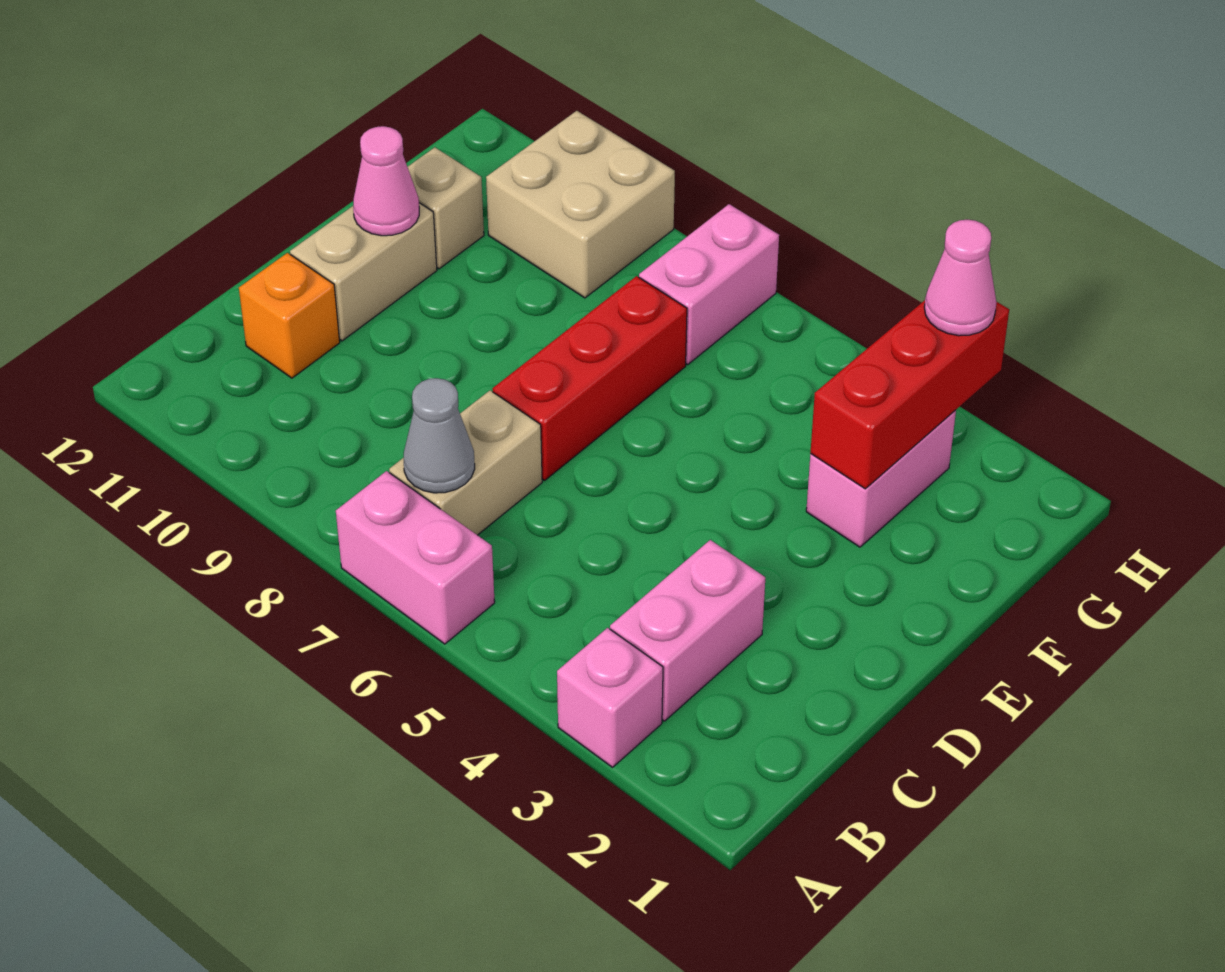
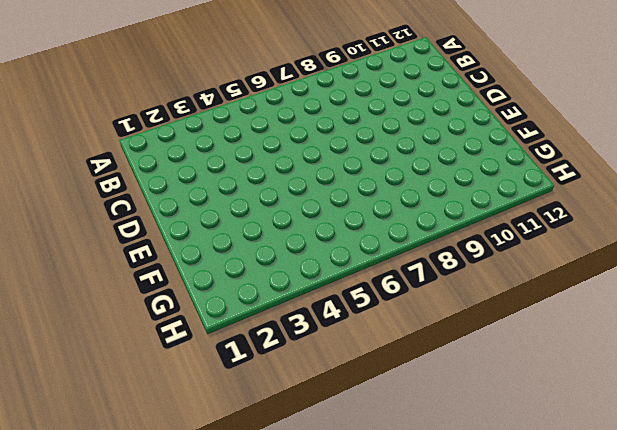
none -> pink brick A3 level 1
none -> pink brick A6:A7 level 1
none -> pink brick B3:C3 level 1

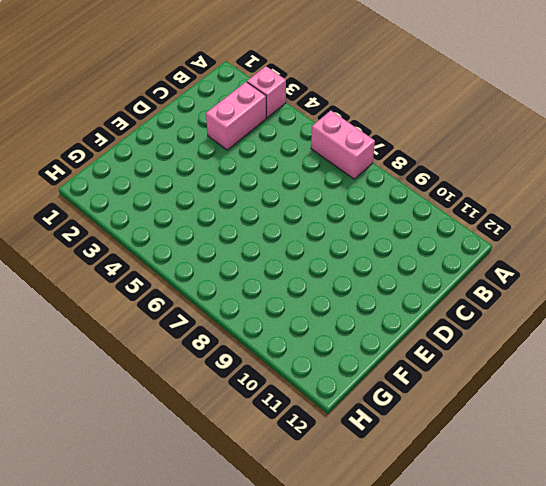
none -> tan brick B7:C7 level 1
none -> orange brick C11 level 1
none -> red brick D7:F7 level 1

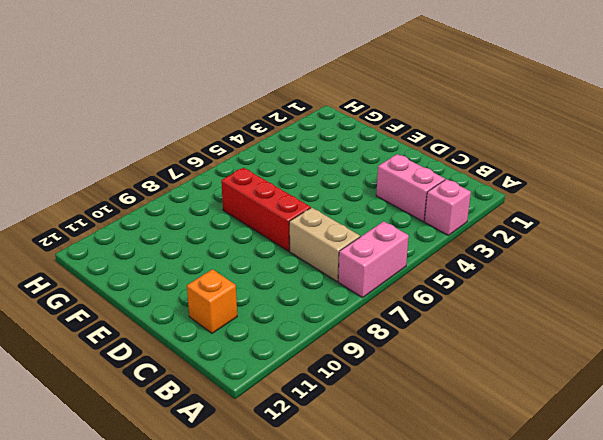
none -> tan brick D11:E11 level 1
none -> pink brick F3:G3 level 1
none -> tan brick F11 level 1

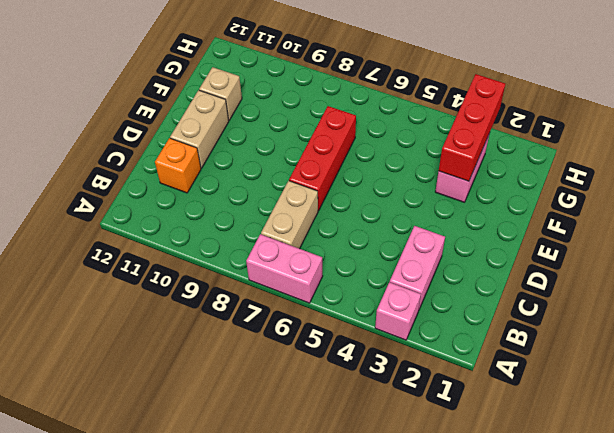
none -> pink brick G7:H7 level 1
none -> tan brick G9:H10 level 1
none -> grey cone B7 level 2

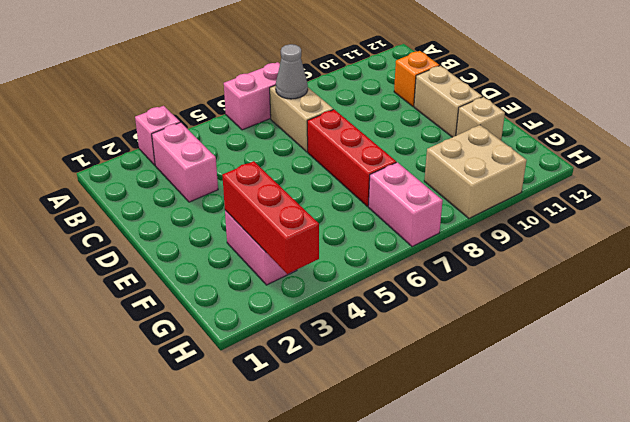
none -> pink cone E11 level 2
none -> pink cone H3 level 3

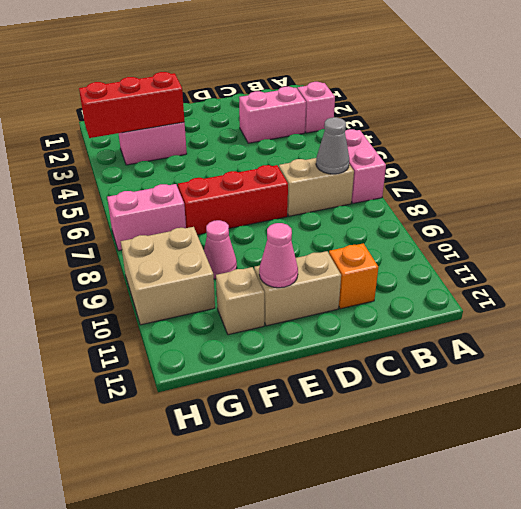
pink cone F9 level 1 -> pink cone H3 level 3

